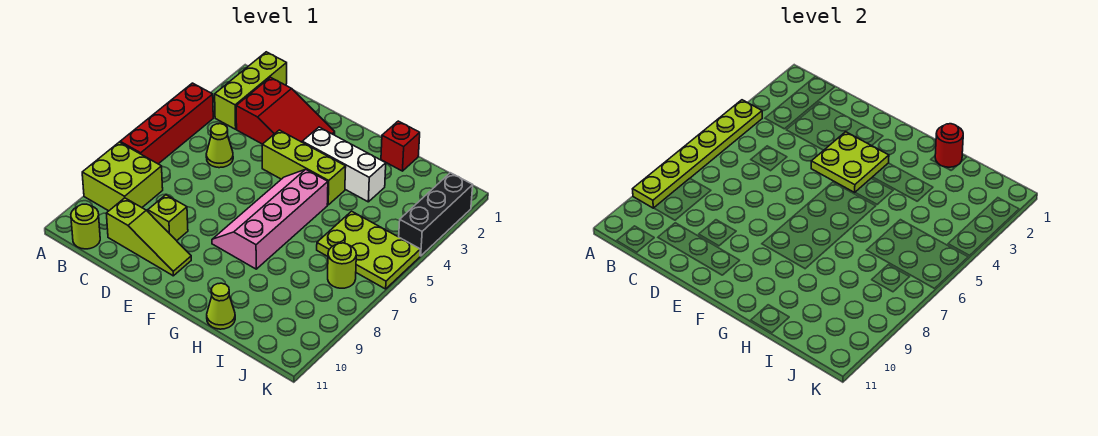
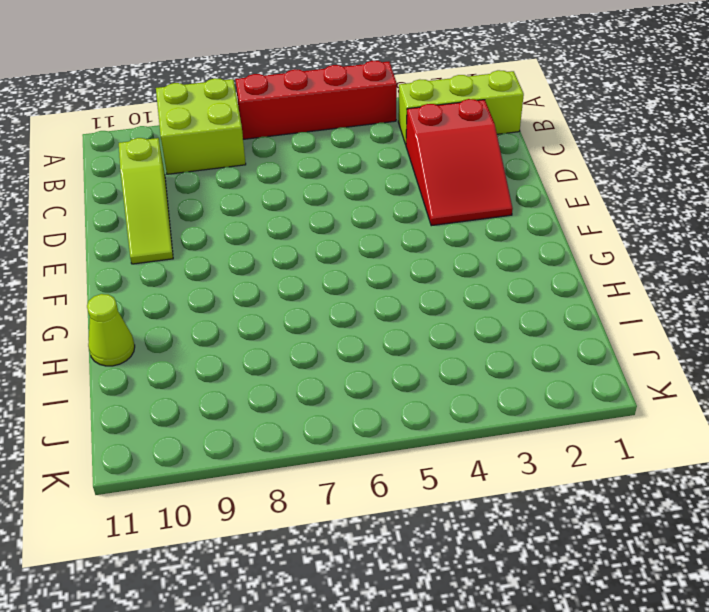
none -> lime round brick B11 level 1
none -> lime cone C5 level 1
none -> lime brick D9 level 1

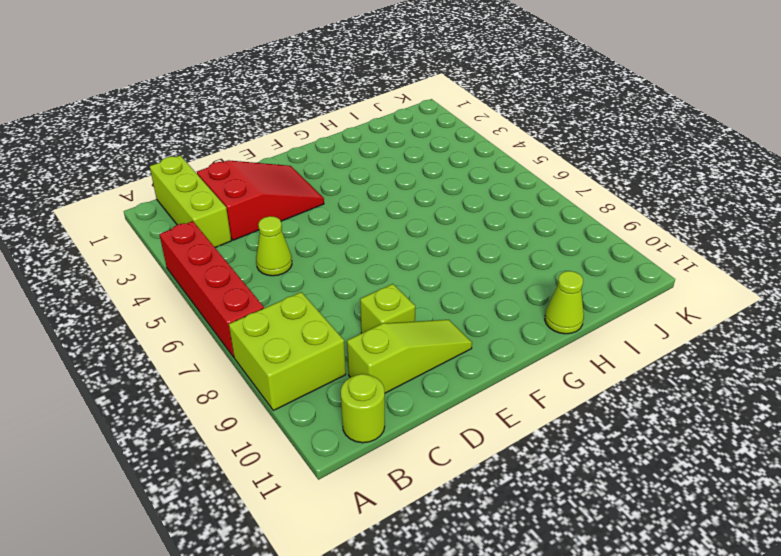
none -> lime brick E4:G4 level 1
none -> white brick F3:H3 level 1
none -> pink slope F5:G8 level 1 top G

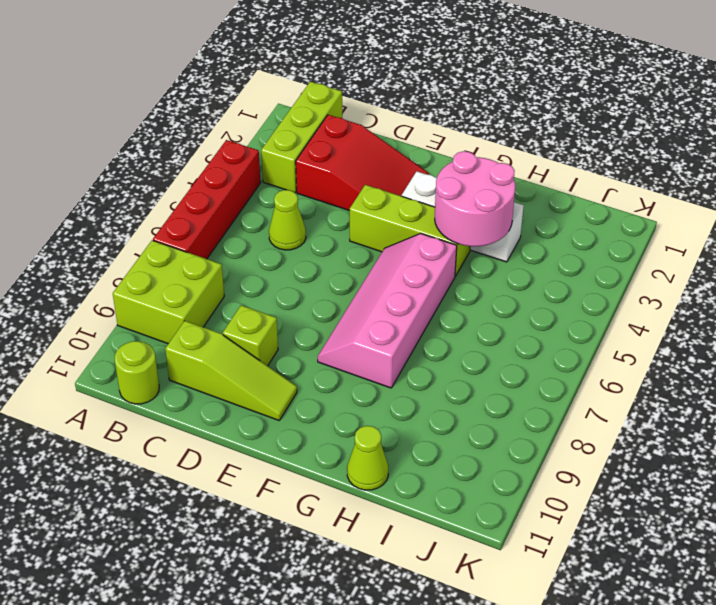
pink round brick G3:H4 level 2 -> none
none -> red brick H1 level 1
none -> lime plate I5:K6 level 1
none -> lime round brick J7 level 1

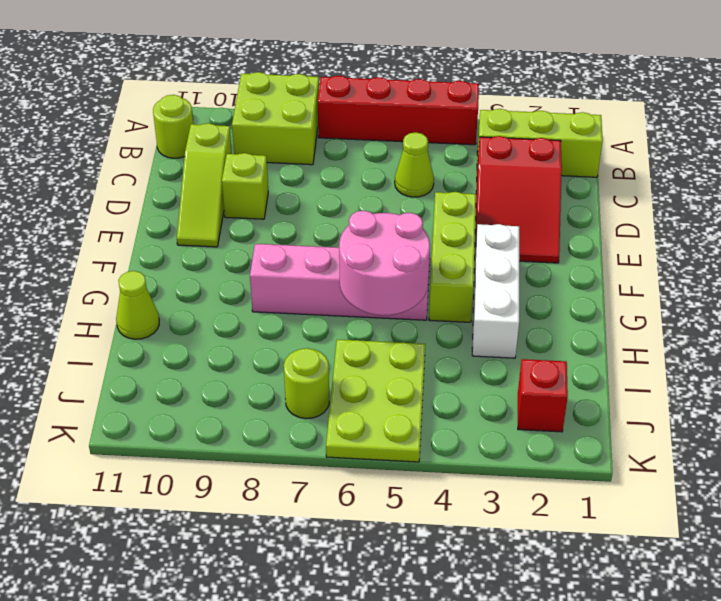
pink round brick G5:H6 level 2 -> none
red brick J2 level 1 -> red brick H1 level 1
none -> black brick K2:K4 level 1
none -> lime plate A4:A9 level 2
none -> lime plate E3:F4 level 2

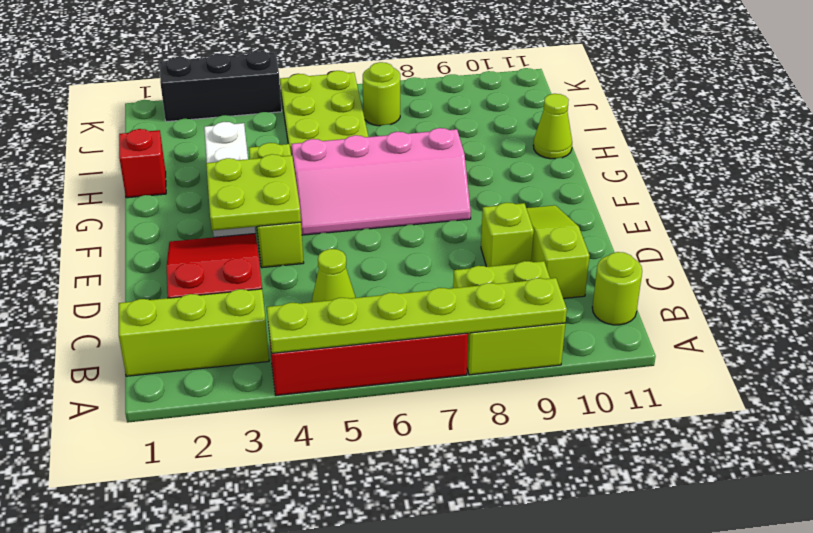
none -> red round brick H1 level 2

